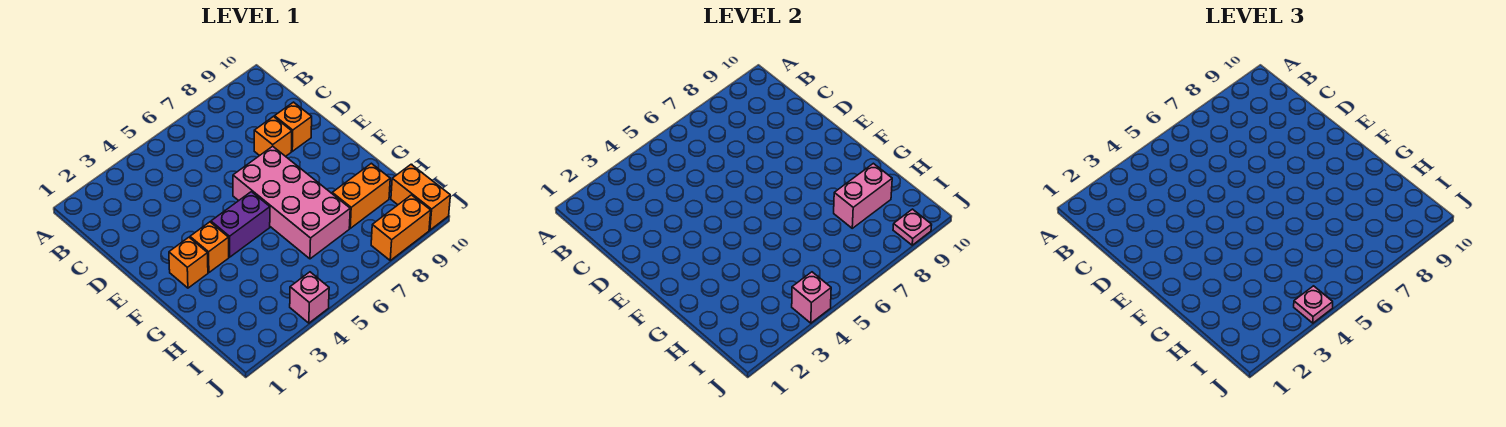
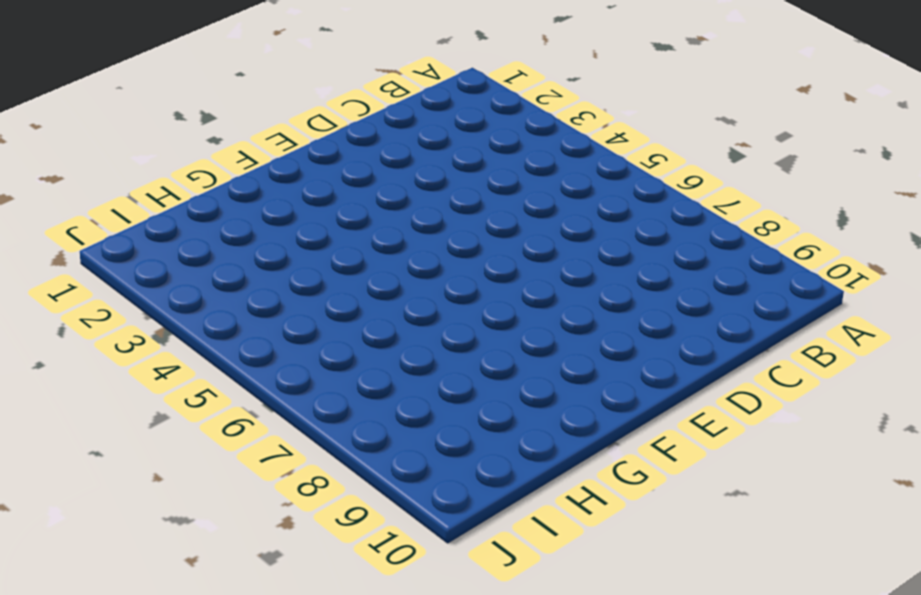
none -> orange brick D8 level 1
none -> orange brick D9 level 1
none -> pink brick E6:H7 level 1

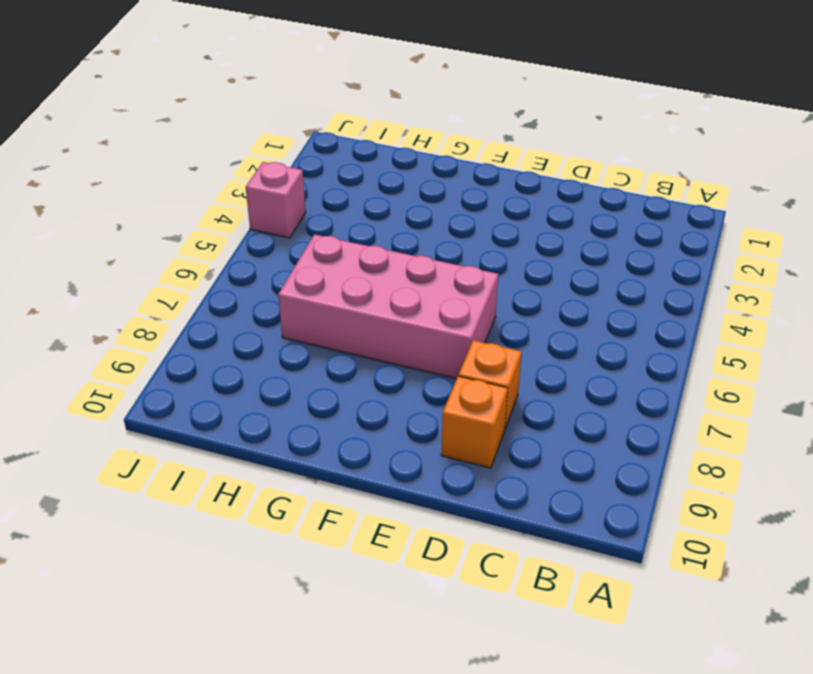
none -> orange brick F2 level 1
none -> orange brick F3 level 1
none -> purple brick F4:F5 level 1

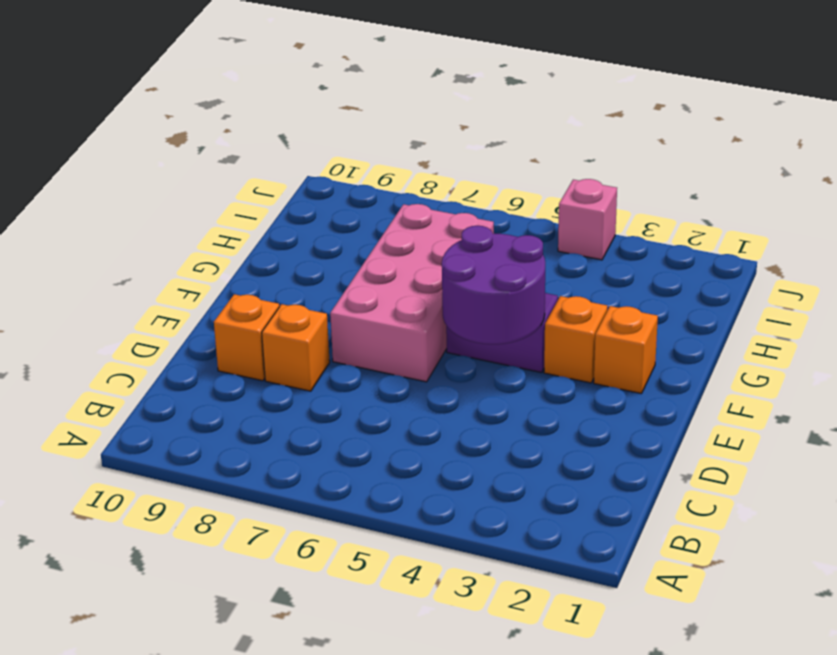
purple round brick E4:F5 level 2 -> none
none -> orange brick H8:H9 level 1
none -> orange brick I10:J10 level 1
none -> orange brick J8:J9 level 1

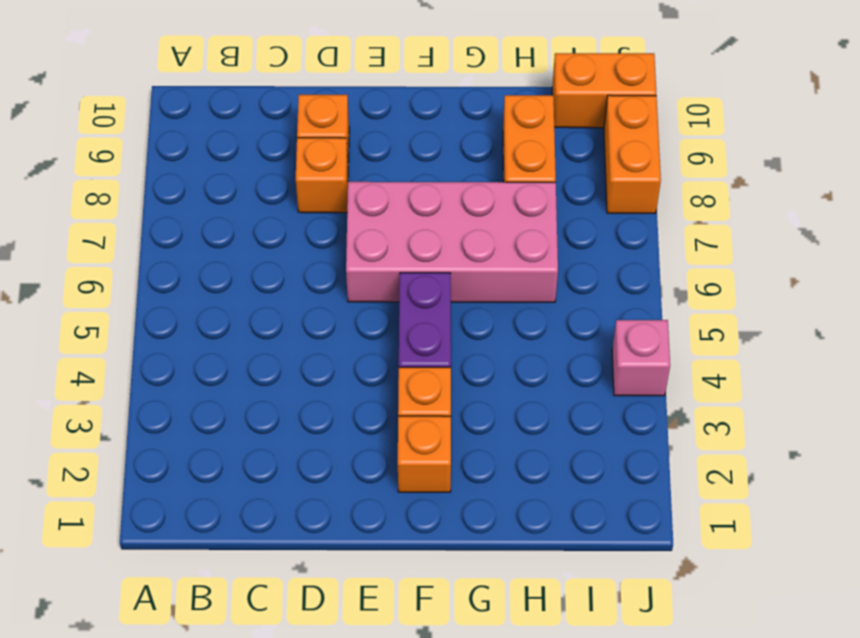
none -> pink brick H8:H9 level 2
none -> pink brick J4 level 2
none -> pink plate J9 level 2

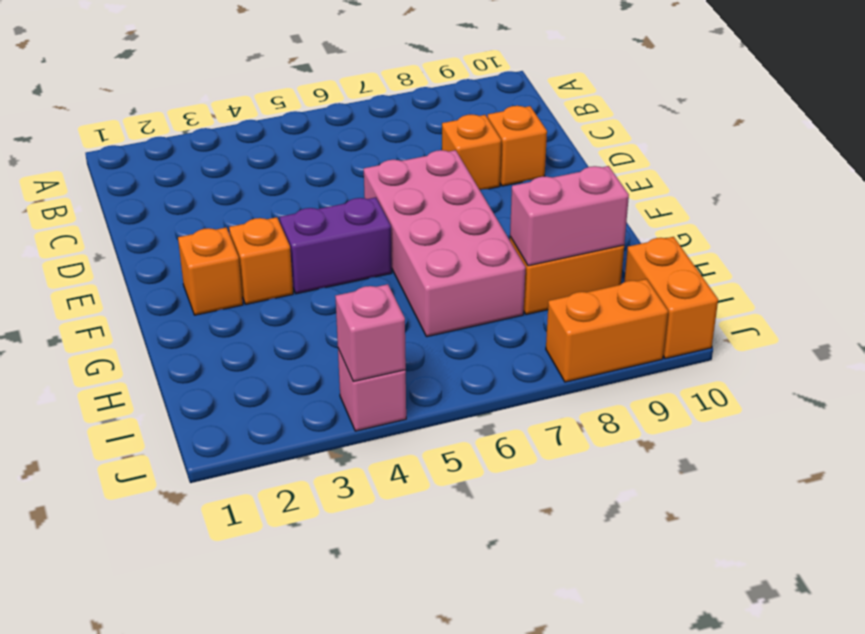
none -> pink plate J9 level 2
none -> pink plate J4 level 3

